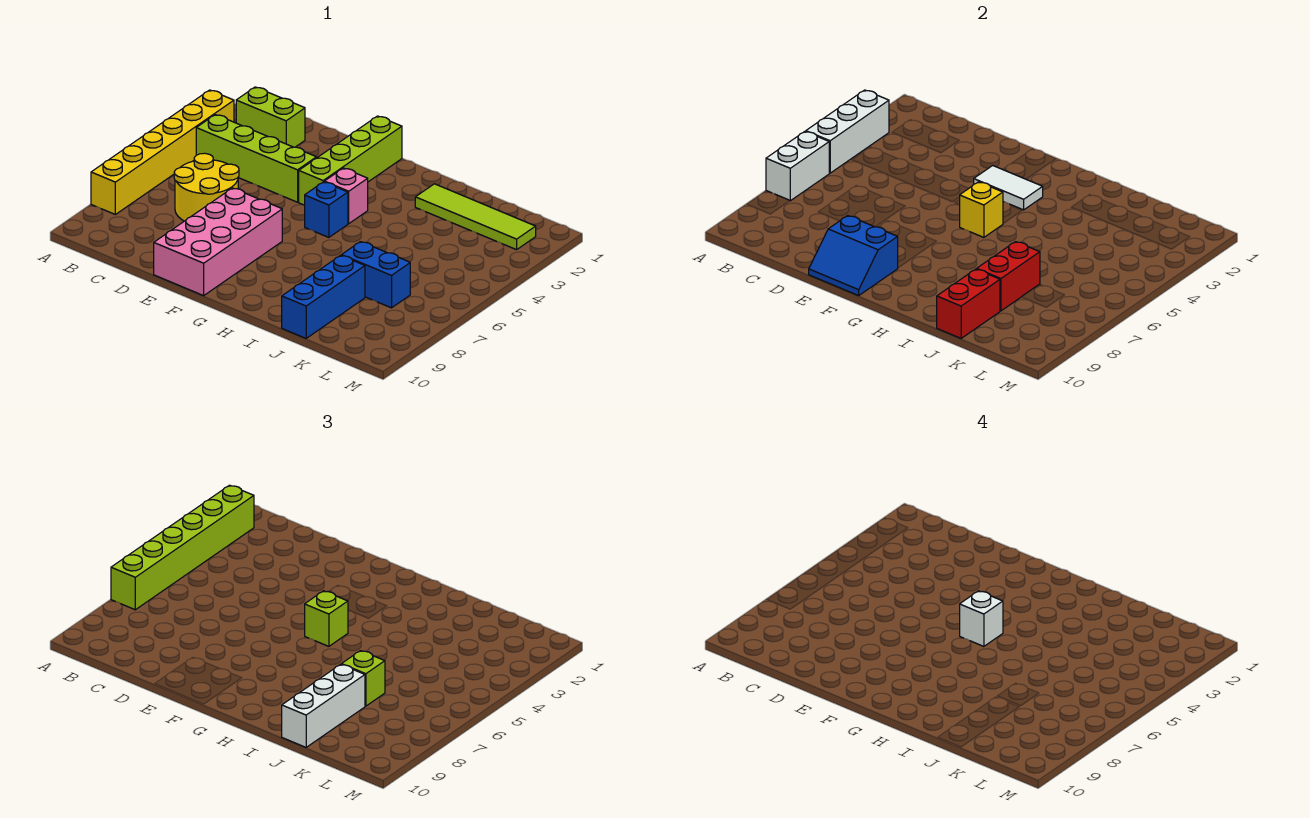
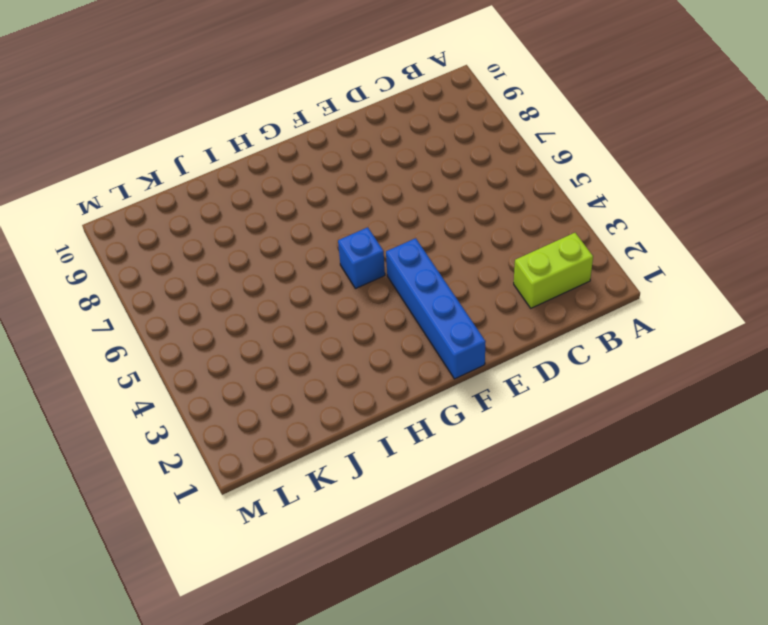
blue brick F1:F4 level 1 -> lime brick F1:F4 level 1
none -> yellow brick A3:A8 level 1
none -> lime brick B4:E4 level 1
none -> yellow round brick C6:D7 level 1

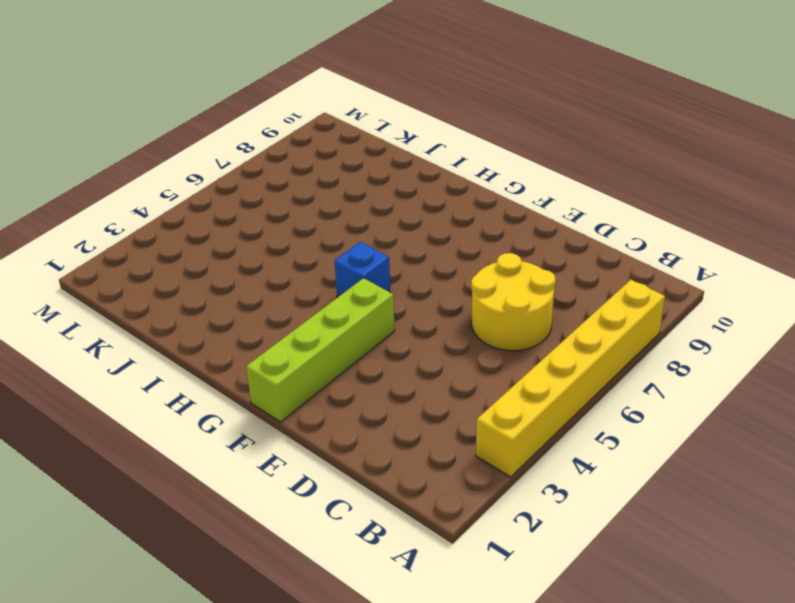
none -> lime brick B2:C2 level 1
none -> lime brick B4:E4 level 1
none -> pink brick E7:F10 level 1

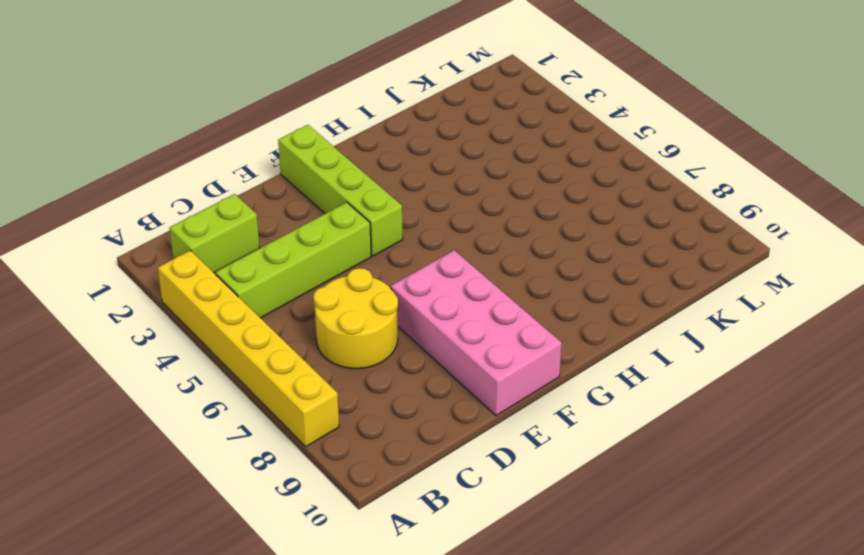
none -> pink brick G4 level 1
none -> blue brick G5 level 1
none -> lime tile I2:L2 level 1

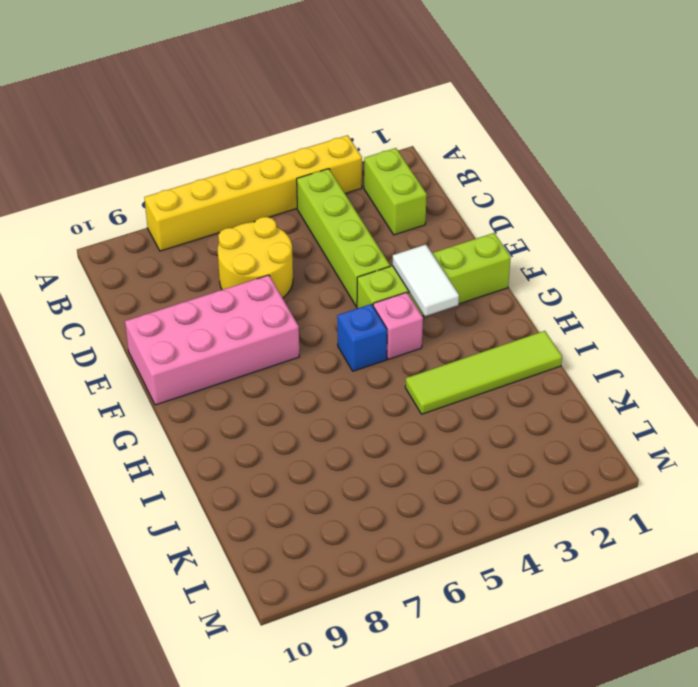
lime tile I1:I4 level 1 -> lime tile I2:L2 level 1
none -> blue brick J7:K7 level 1
none -> blue brick J8:J10 level 1
none -> white brick A3:A5 level 2

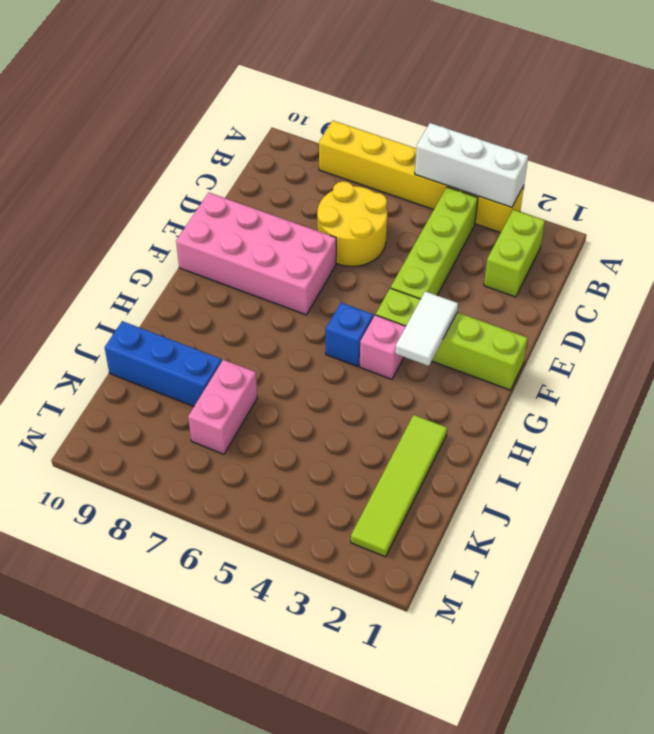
pink brick J7:K7 level 1 -> blue brick J7:K7 level 1
none -> white brick A6:A7 level 2
none -> blue slope E9:F10 level 2 top 9
none -> yellow brick G5 level 2

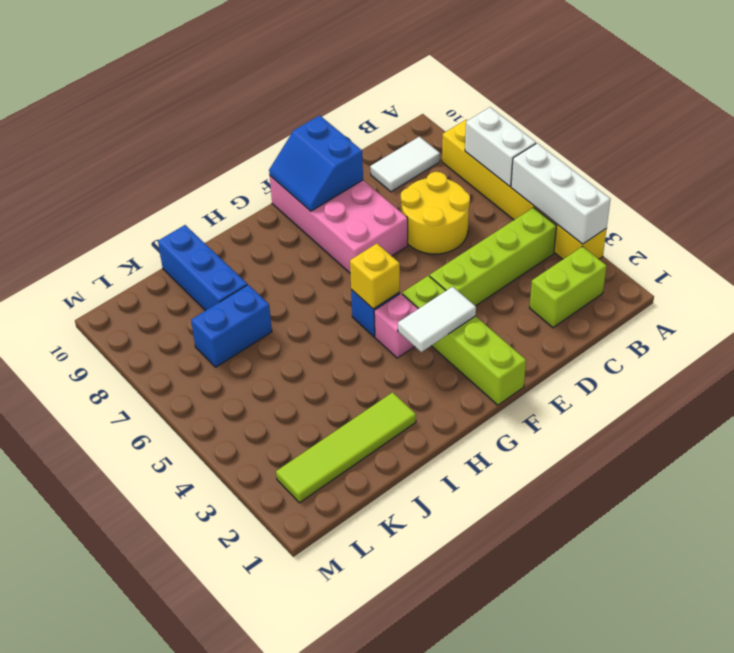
white tile B9:C9 level 1 -> none
blue slope E9:F10 level 2 top E -> blue slope E9:F10 level 2 top 9
none -> red brick J7:J8 level 2
none -> red brick J9:J10 level 2
none -> lime brick A2:A7 level 3

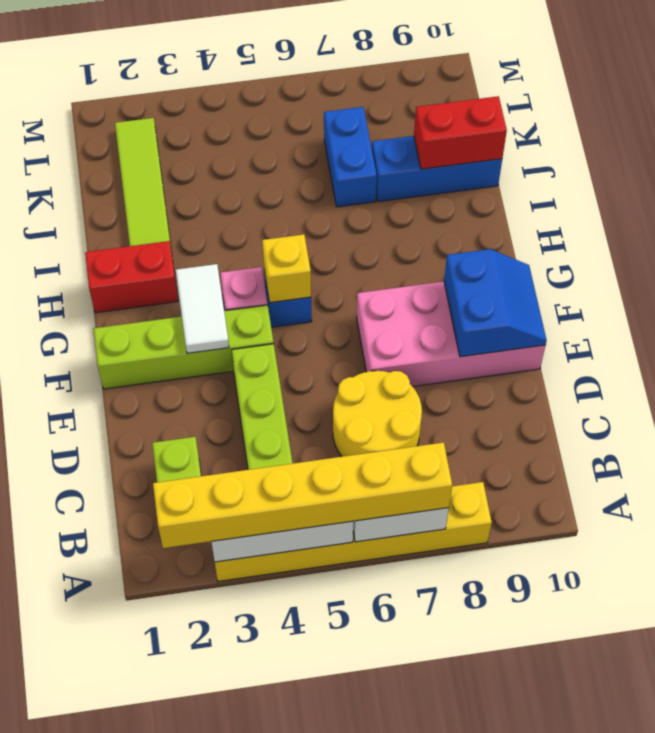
yellow brick A2:A7 level 3 -> lime brick A2:A7 level 3
red brick H1:H2 level 1 -> red brick J7:J8 level 2
none -> lime brick G5 level 3
none -> lime brick J7 level 3
none -> white brick J8:J10 level 3

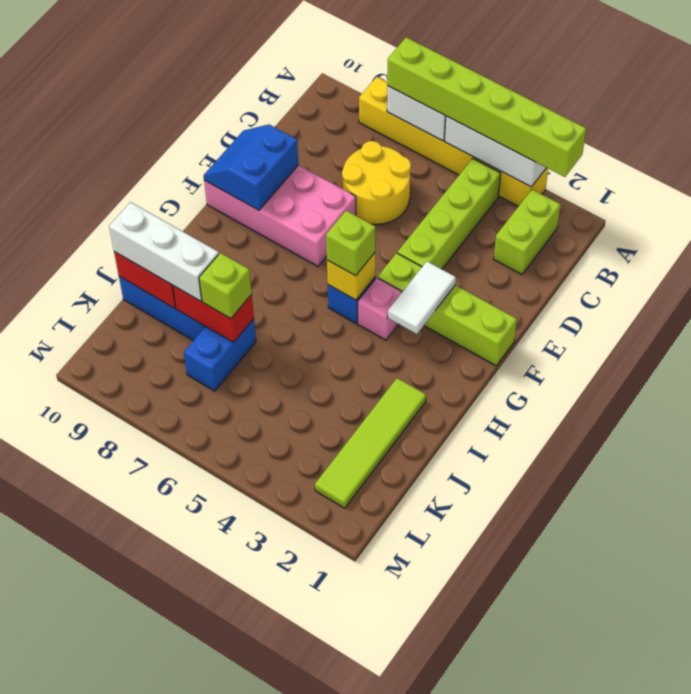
none -> white brick G5 level 4

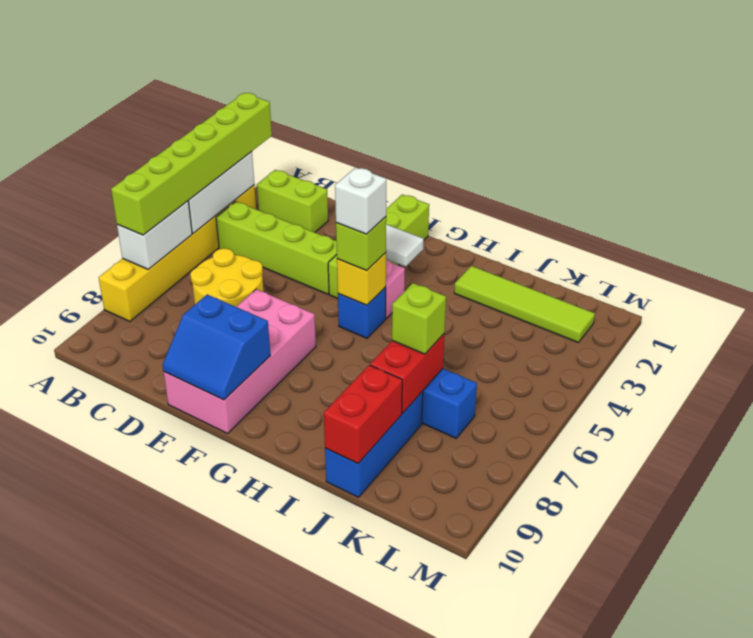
none -> white brick J8:J10 level 3

